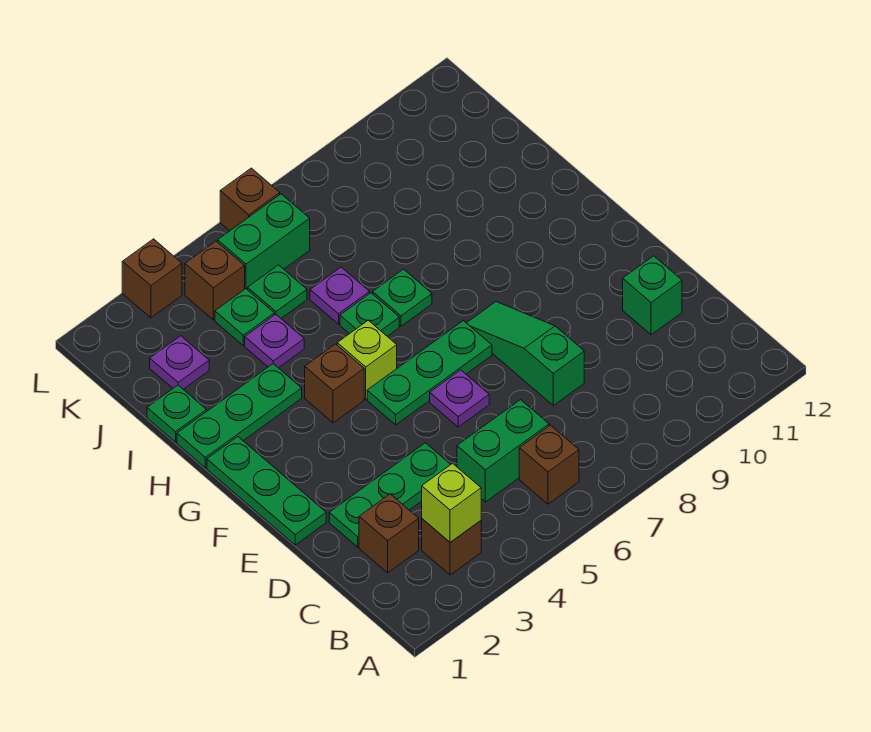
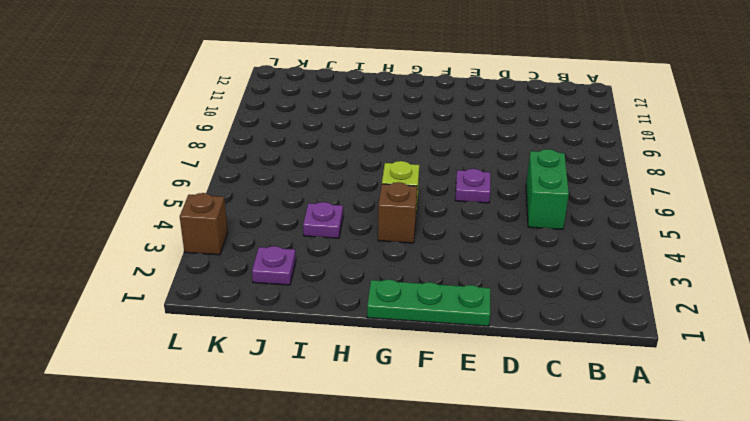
none -> brown brick B3 level 1
none -> brown brick B6 level 1
none -> brown brick C2 level 1

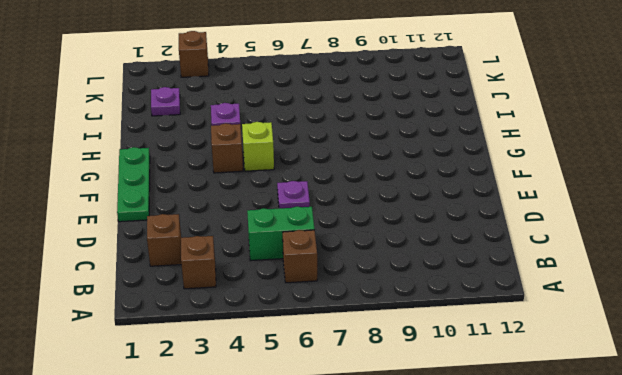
none -> green plate D2:D4 level 1
none -> green slope D8:F8 level 1 top D
none -> green brick D11 level 1

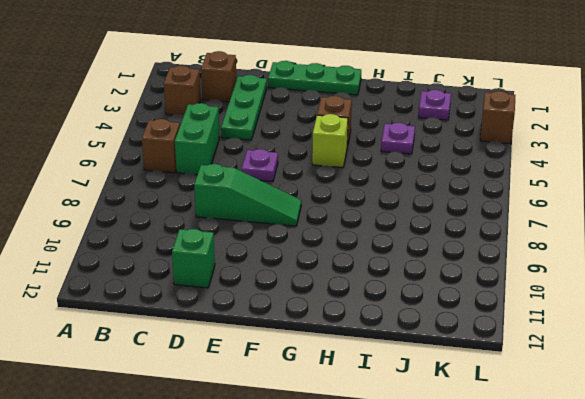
none -> green plate F5:F7 level 1
none -> green plate H1:H3 level 1
none -> green plate H6 level 1

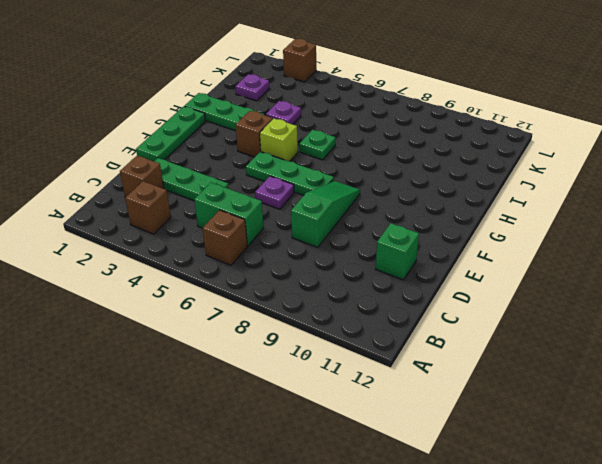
none -> green plate H7 level 1
none -> green plate I1 level 1
none -> purple plate I6 level 1

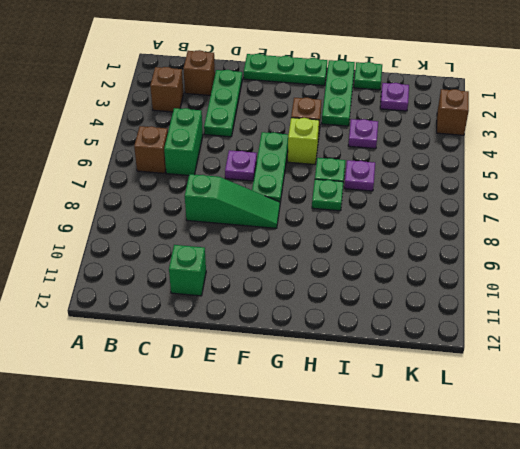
none -> green plate J4 level 1
none -> green plate J5 level 1
none -> brown brick K4 level 1

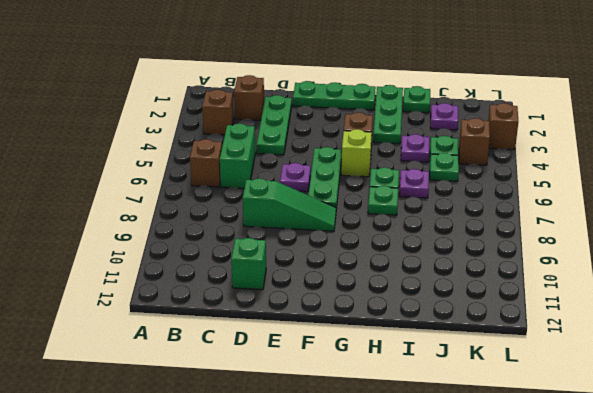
none -> green brick K5:K6 level 1
none -> brown brick L6 level 1
none -> lime brick B3 level 2

